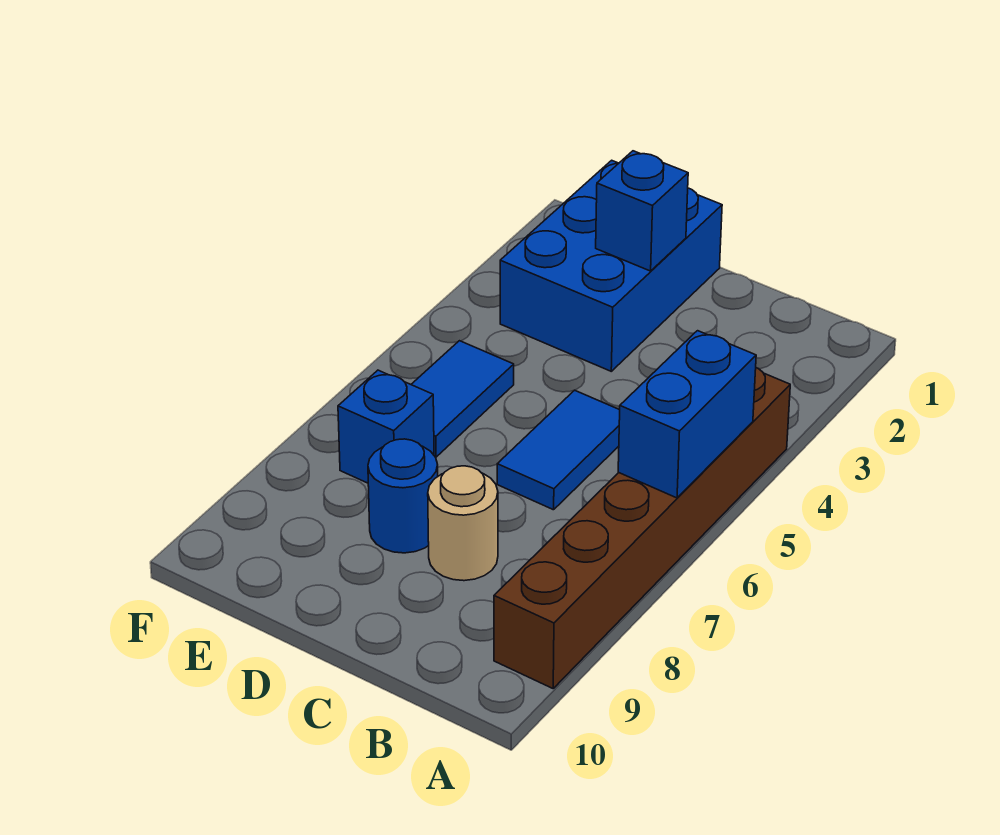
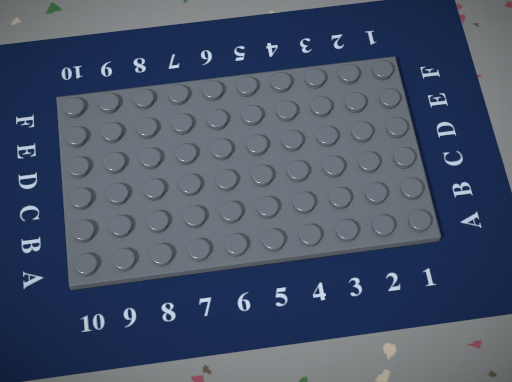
none -> brown brick A4:A9 level 1
none -> blue tile C5:C6 level 1

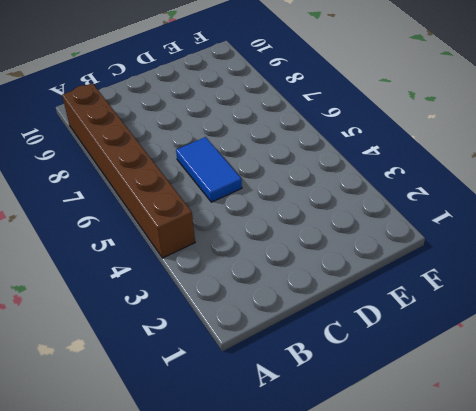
none -> tan round brick C8 level 1
none -> blue brick D1:E3 level 1

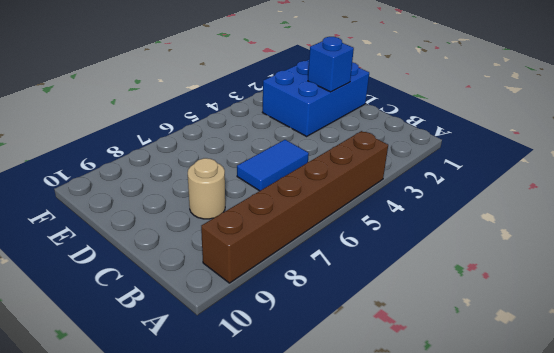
none -> blue round brick D8 level 1
none -> blue tile E5:E6 level 1

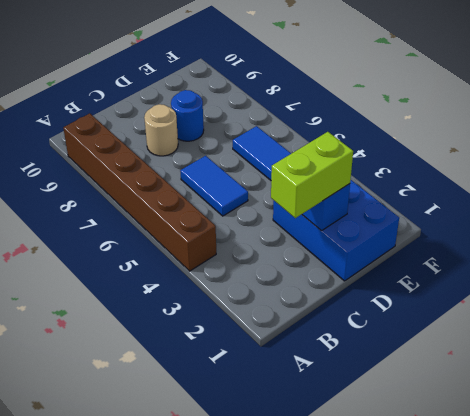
lime brick C2:D2 level 3 -> none
none -> blue brick E7 level 1
none -> blue brick A5:A6 level 2

